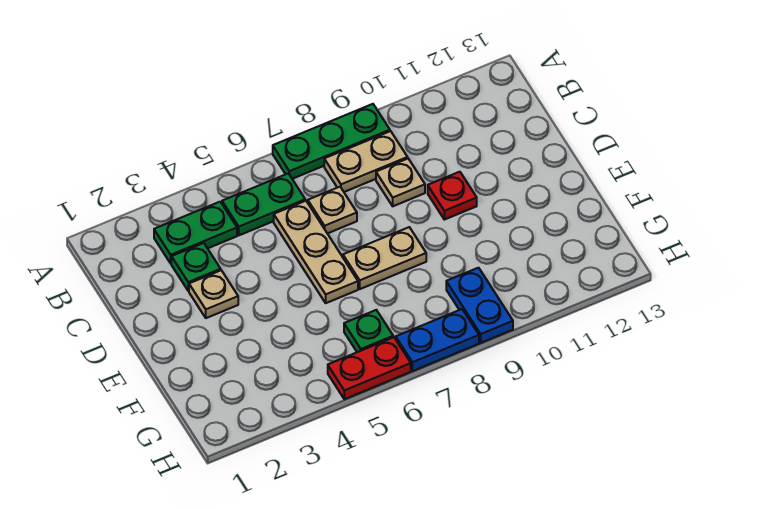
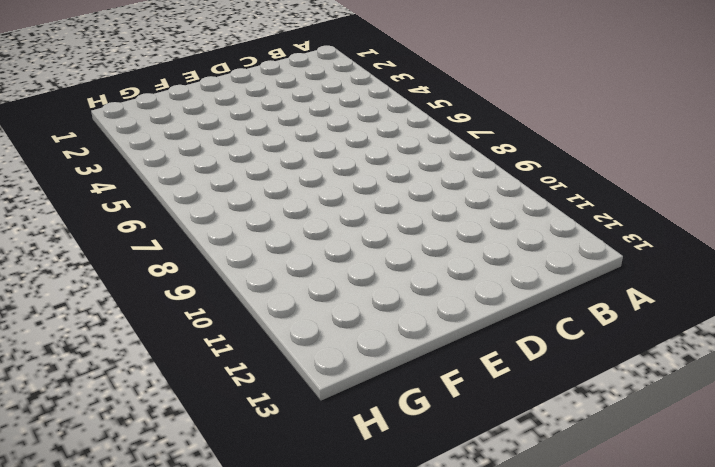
none -> green plate A7:A9 level 1
none -> green plate B3:B4 level 1
none -> green plate B5:B6 level 1

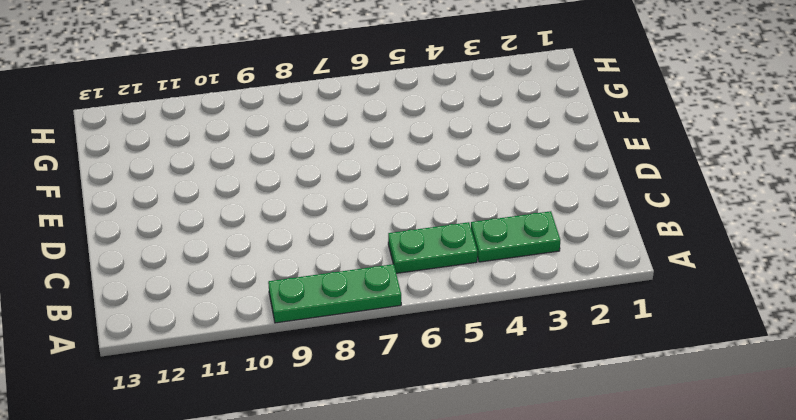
none -> tan plate B8:B9 level 1
none -> green plate C3 level 1
none -> tan plate C6:E6 level 1

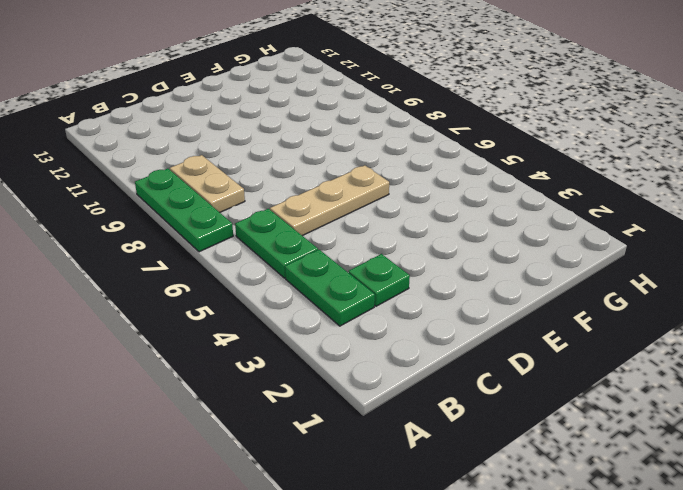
none -> tan plate C7 level 1
none -> tan plate C9 level 1
none -> tan plate D3 level 1

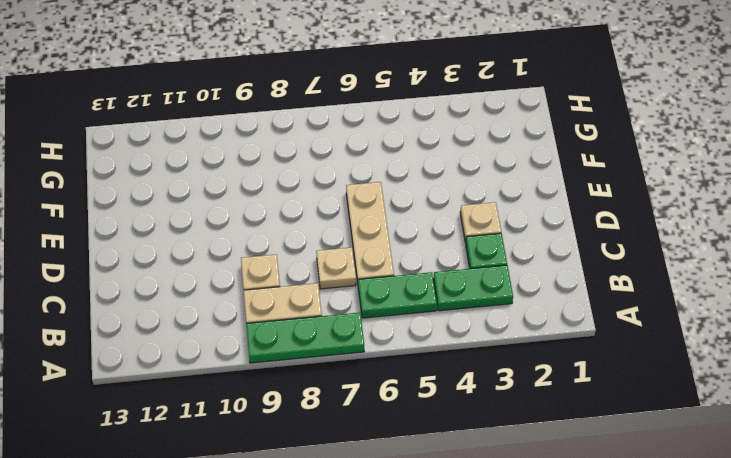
none -> red plate D10 level 1
none -> tan plate E7:E8 level 1
none -> green plate G6 level 1

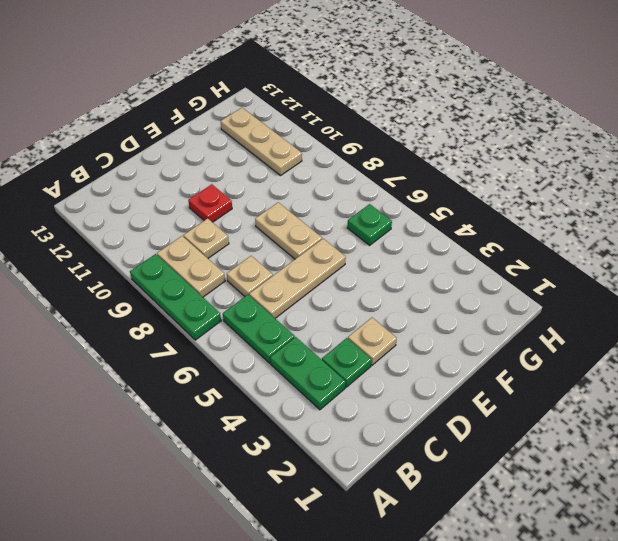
tan plate G10:G12 level 1 -> none
none -> blue plate G9:H9 level 1
none -> red plate H5:H6 level 1
none -> blue plate H7:H8 level 1

